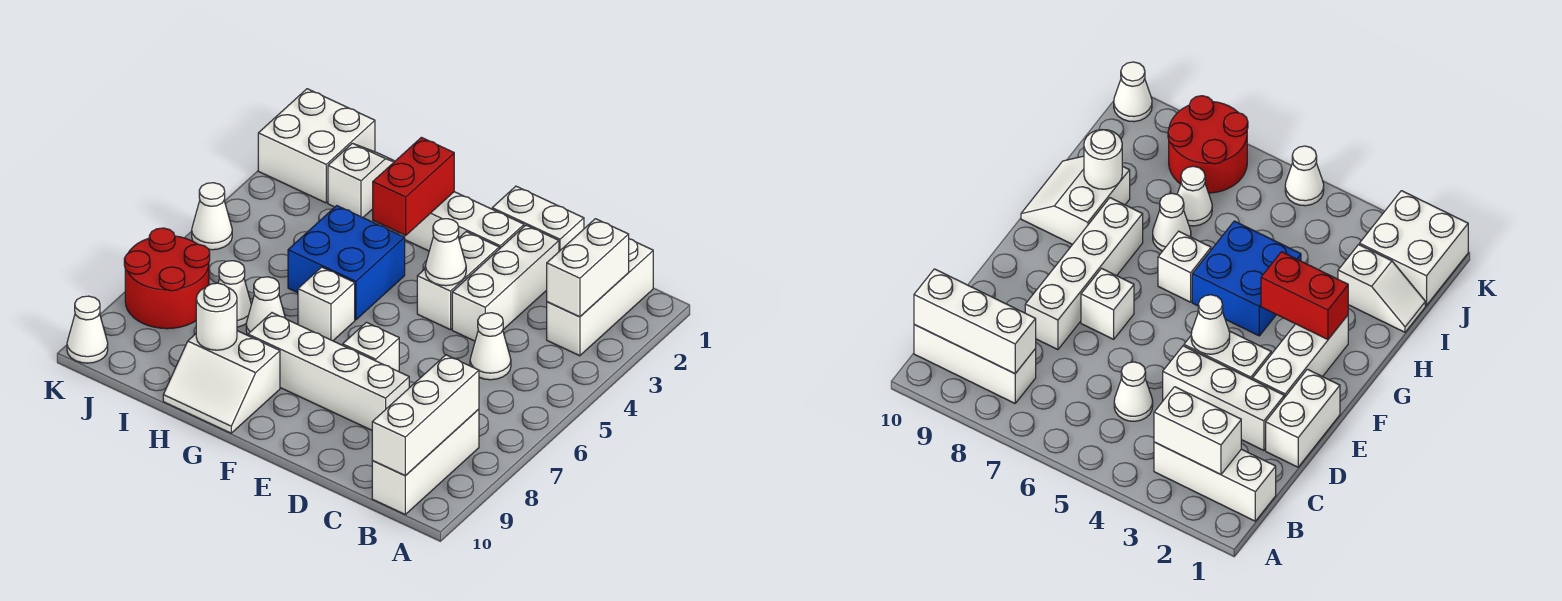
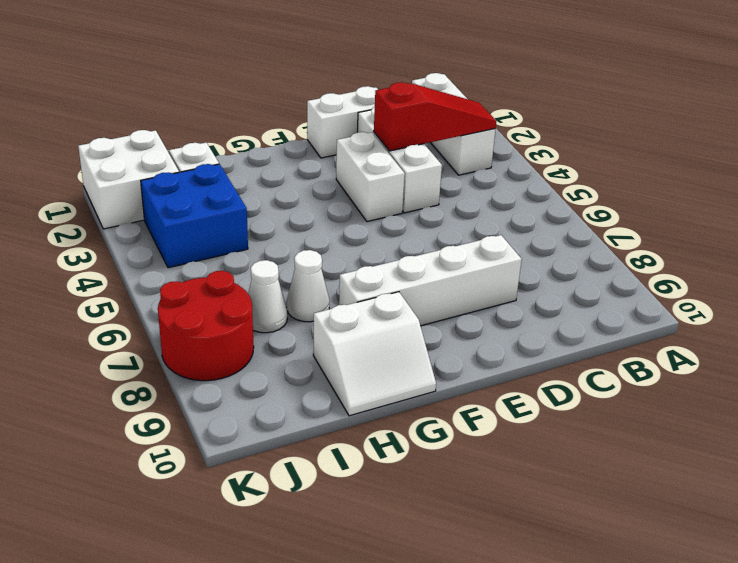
red slope B3:D3 level 2 top D -> white brick B2:B3 level 2
blue brick I3:J4 level 1 -> blue brick G4:H5 level 1
none -> white brick B8:B10 level 1
none -> white cone C5 level 1
none -> white brick E2:G2 level 1

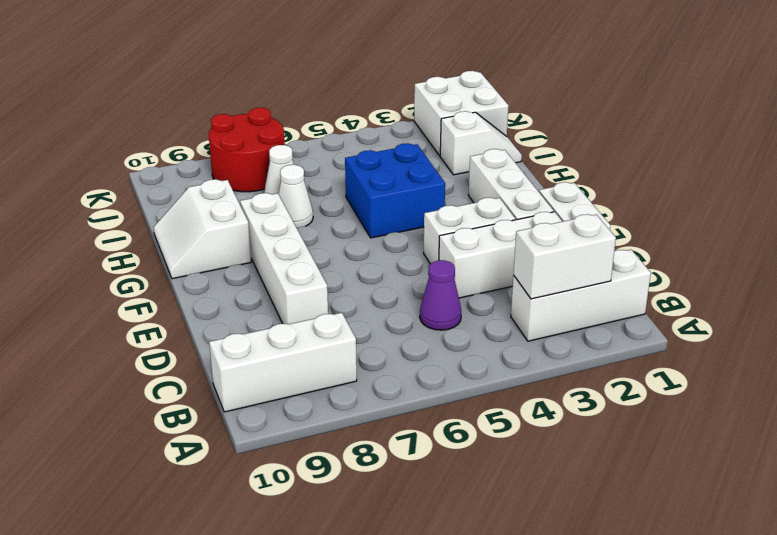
purple cone C5 level 1 -> white cone C5 level 1
none -> white brick E7 level 1
none -> white brick G6 level 1
none -> white cone K5 level 1

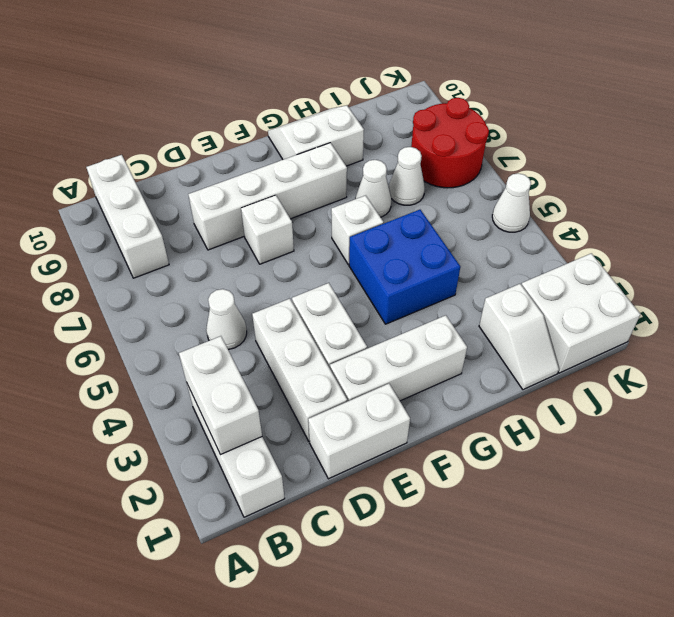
none -> white cone K10 level 1
none -> white brick B8:B10 level 2
none -> white cone E4 level 2

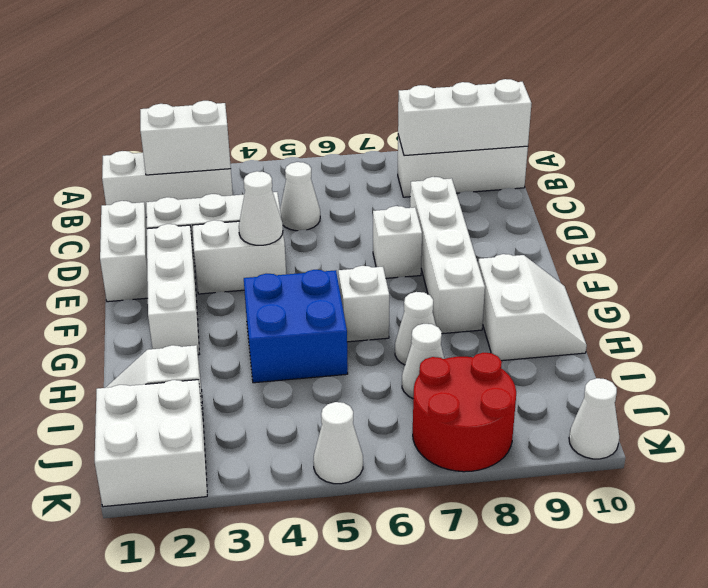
none -> red brick G2:G3 level 2
none -> white round brick H9 level 2

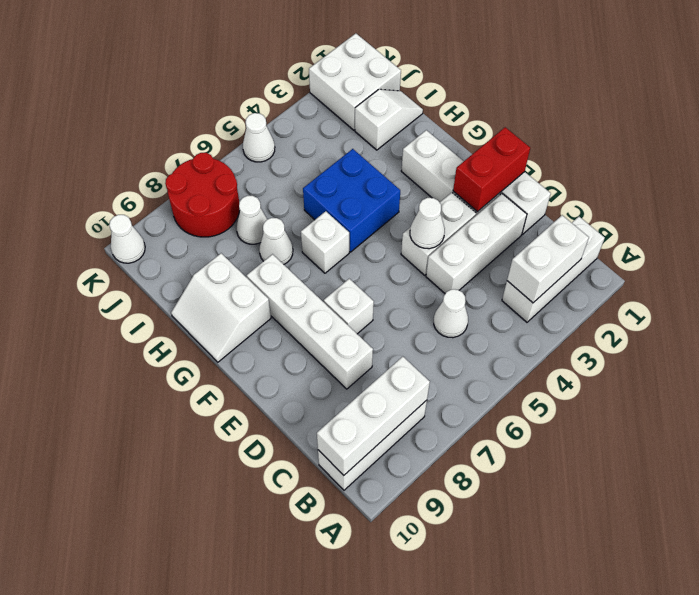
red brick E1:E2 level 2 -> red brick G2:G3 level 2
none -> white round brick H9 level 2

